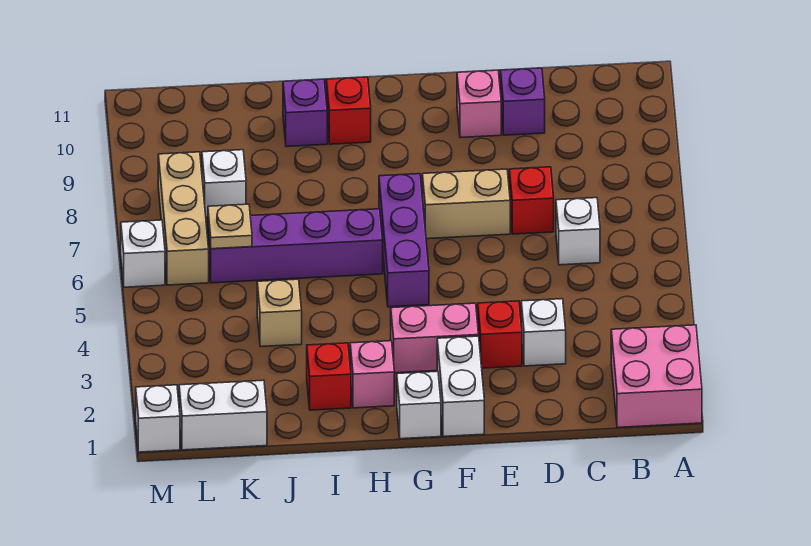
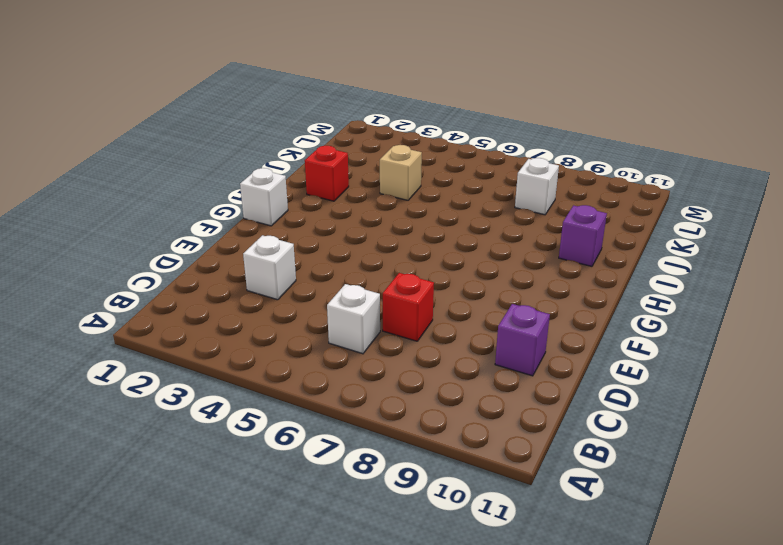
none -> pink brick A1:B2 level 1
none -> red brick E3 level 1
none -> tan brick E7:F7 level 1

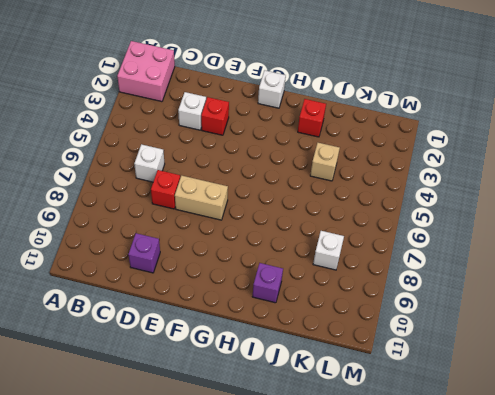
none -> pink brick E10 level 1
none -> white brick F1:F2 level 1
none -> pink brick F3:G3 level 1

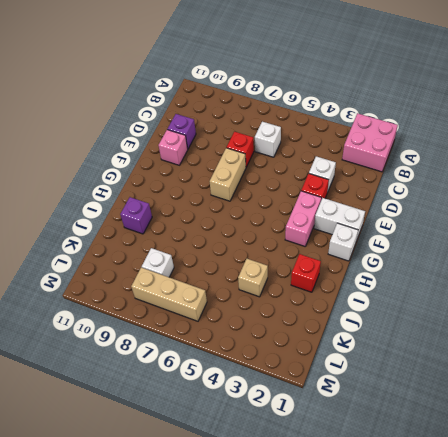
none -> purple brick G5:G7 level 1
none -> pink brick H2 level 1
none -> purple brick H6:K6 level 1

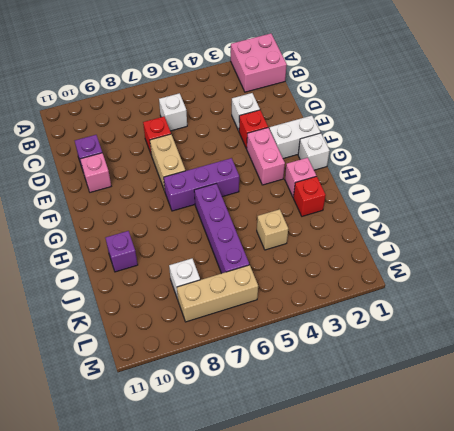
none -> red brick H10 level 1
none -> white brick K1:L1 level 1
none -> white brick M1 level 1

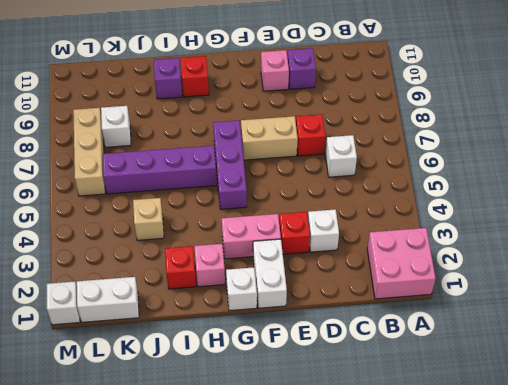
none -> white brick M6 level 1
none -> tan plate K6 level 2

